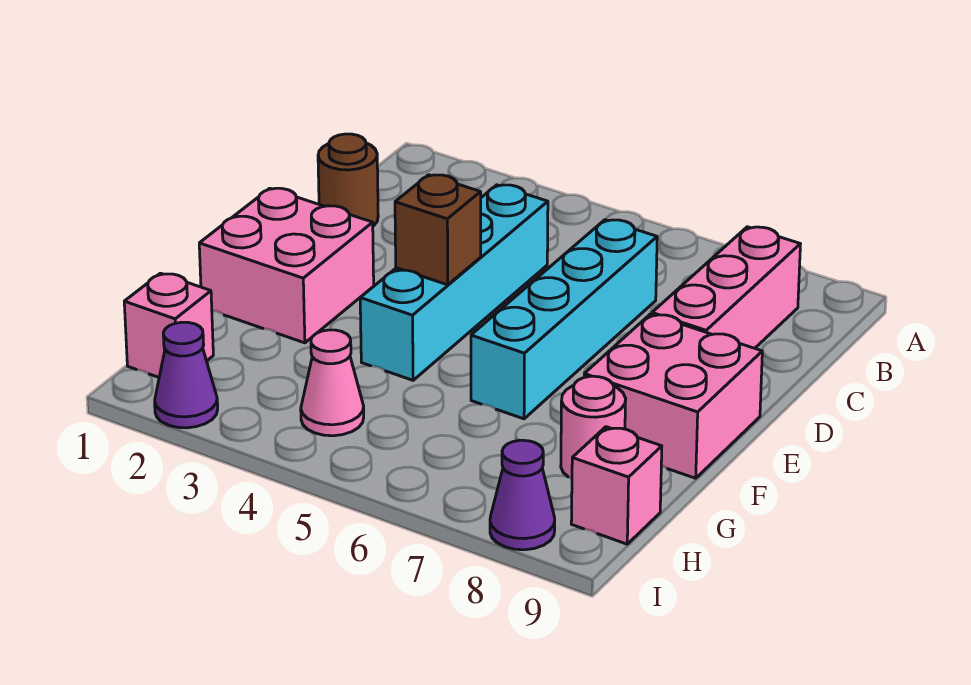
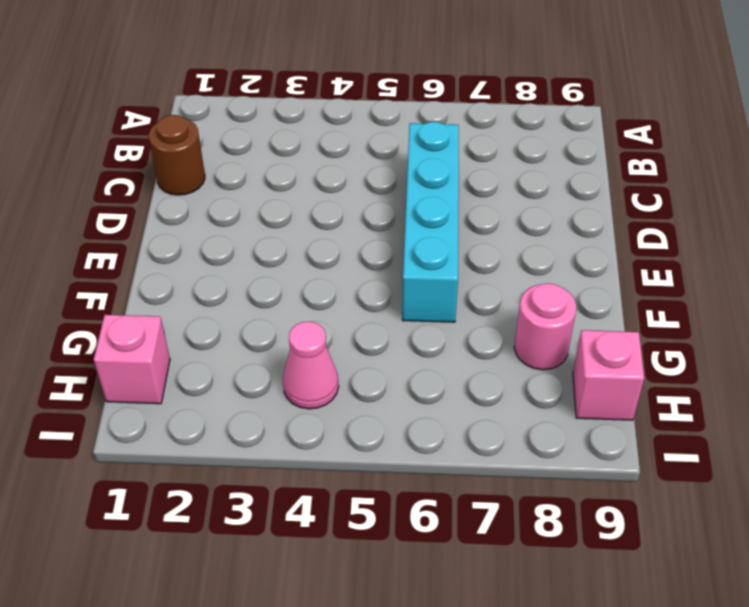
none -> pink brick B8:D8 level 1
none -> cyan brick C4:F4 level 1
none -> pink brick E1:F2 level 1

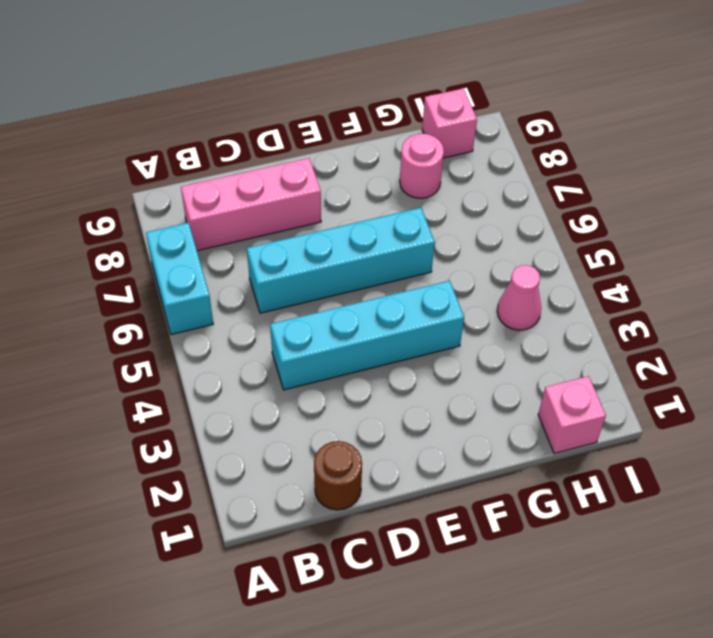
cyan brick A6:A7 level 1 -> none
none -> pink brick E1:F2 level 1
none -> pink brick E8:F9 level 1
none -> purple cone I2 level 1

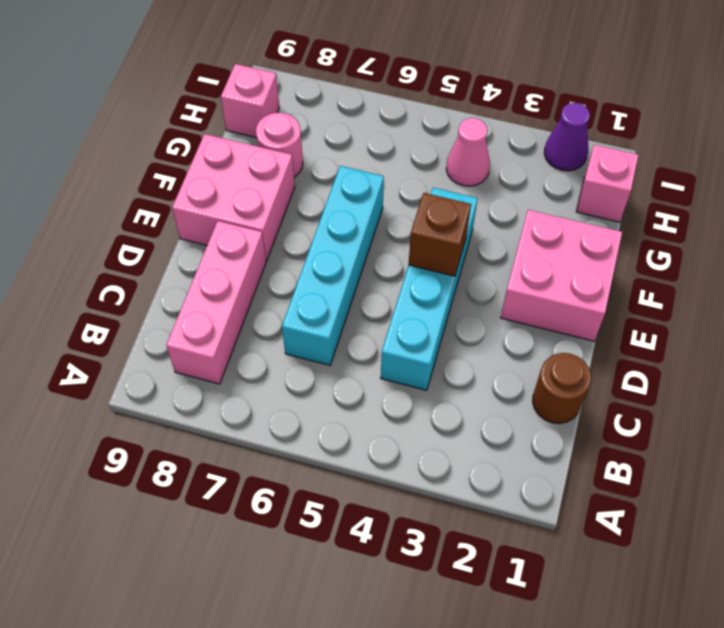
none -> purple cone I8 level 1

